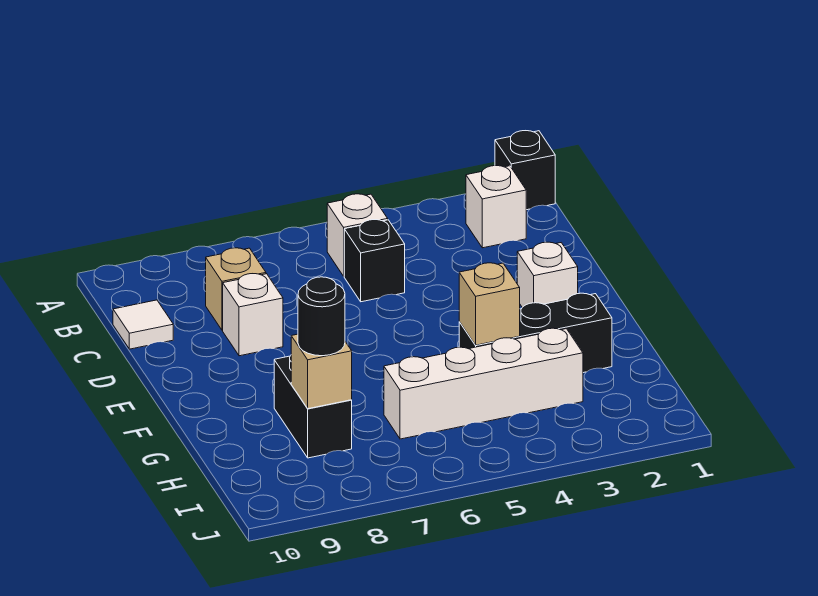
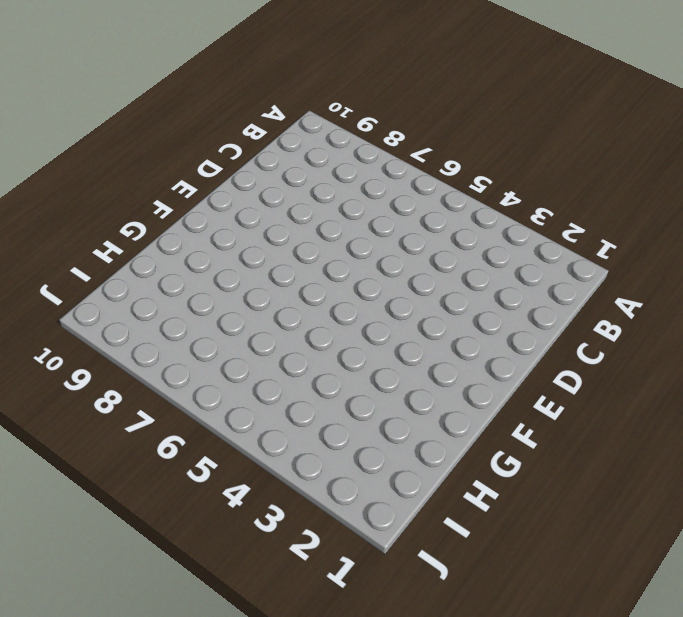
none -> black brick A1 level 1
none -> white brick B2 level 1
none -> white brick B5 level 1

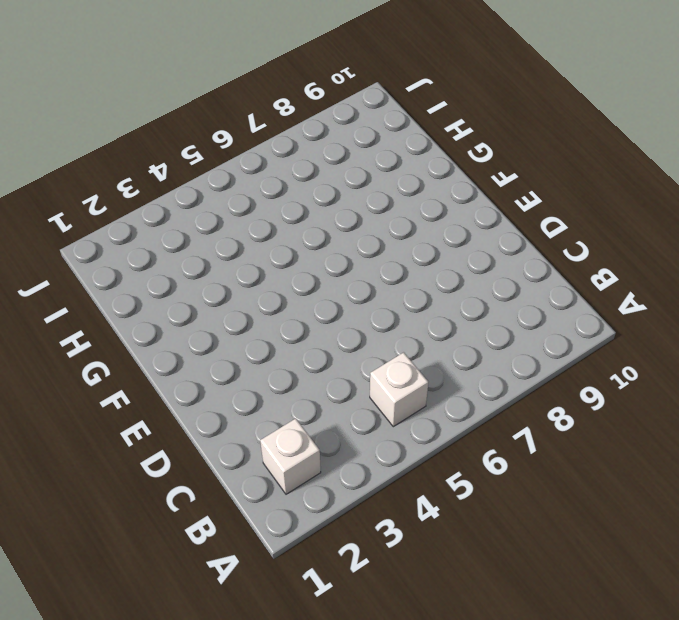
none -> black brick A1 level 1
none -> black brick C5 level 1
none -> tan brick C8 level 1

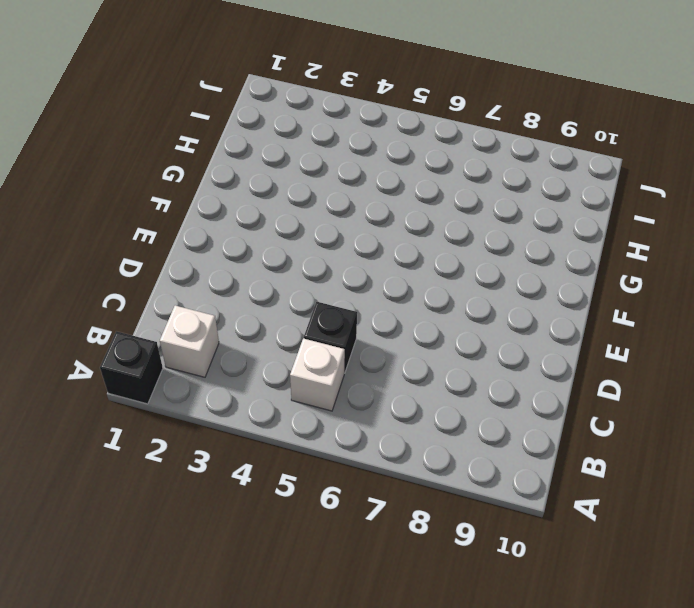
none -> tan brick C8 level 1
none -> white tile C10 level 1
none -> white brick D8 level 1

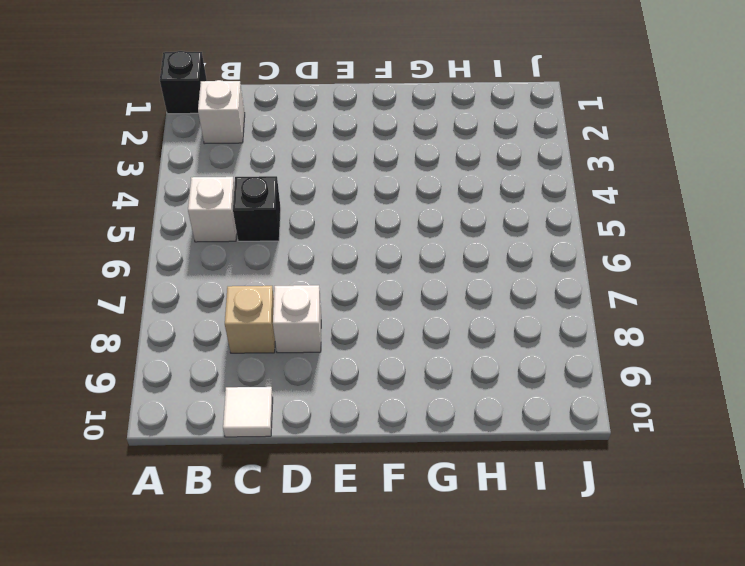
none -> white brick E2 level 1
none -> black brick G2:G4 level 1
none -> black brick G8:H8 level 1

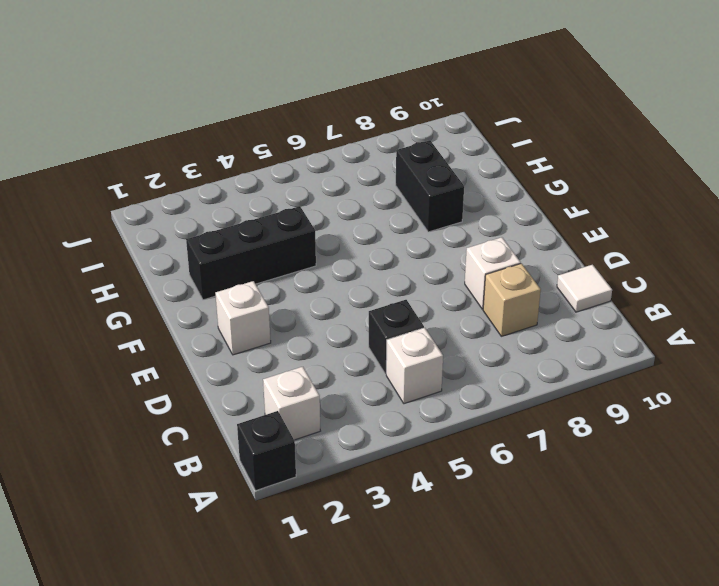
none -> white brick H3:H6 level 1
none -> tan brick G4 level 2
none -> tan brick H8 level 2

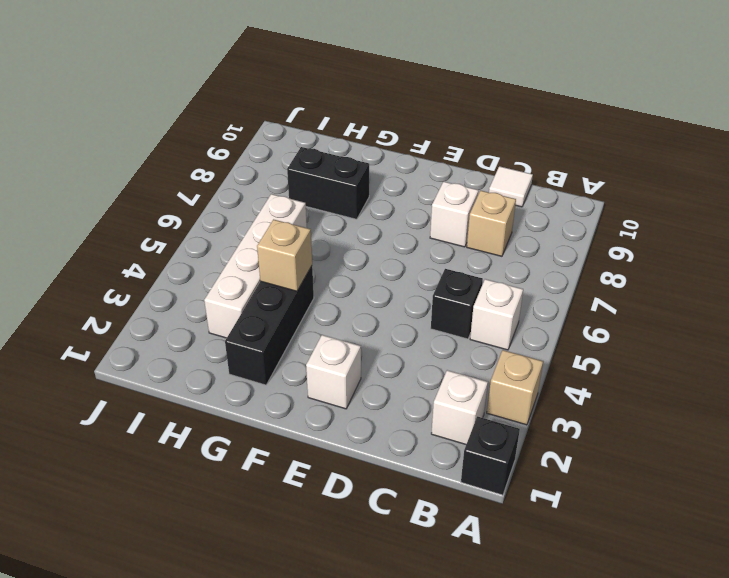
tan brick A3 level 1 -> tan brick H8 level 2
none -> black round brick H8 level 3

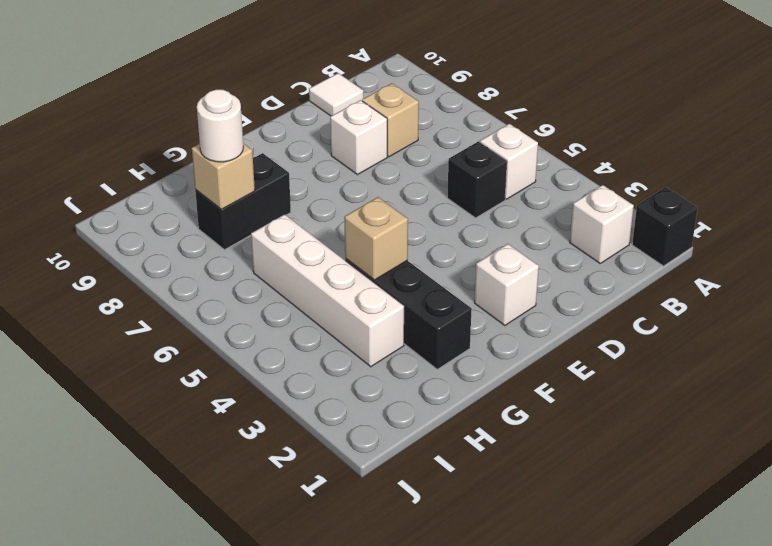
white round brick H8 level 3 -> black round brick H8 level 3

